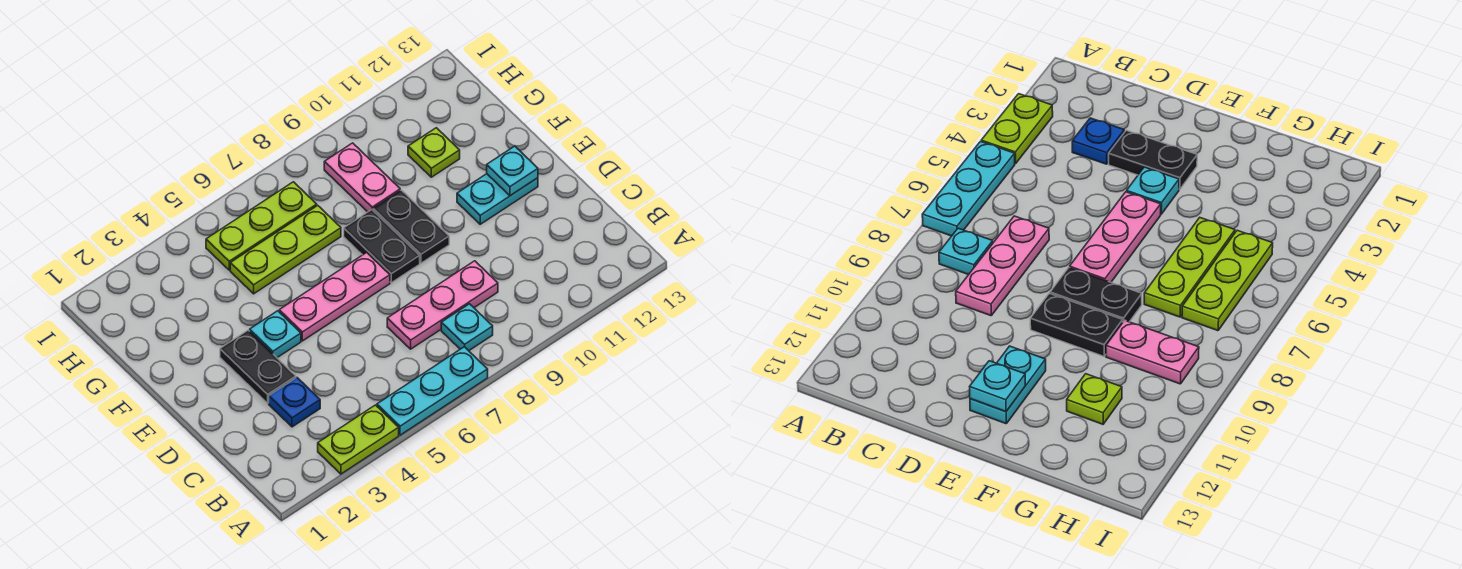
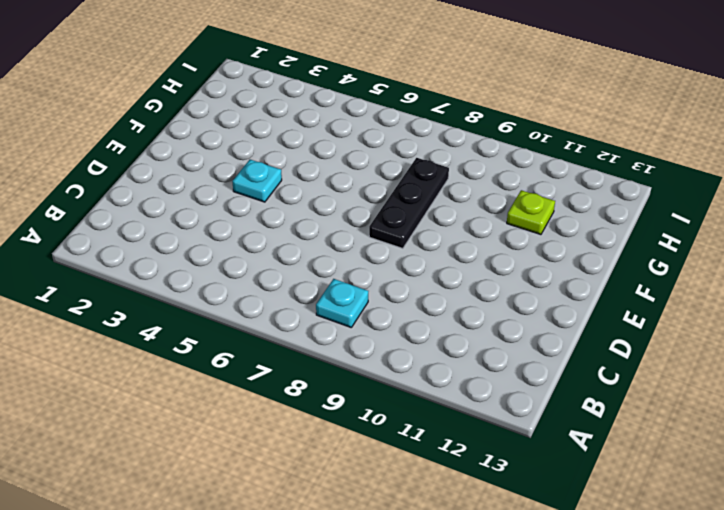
black plate E8:G8 level 1 -> black plate E8:F8 level 1
none -> lime plate A3:A4 level 1
none -> cyan plate A5:A7 level 1
none -> blue plate C3 level 1

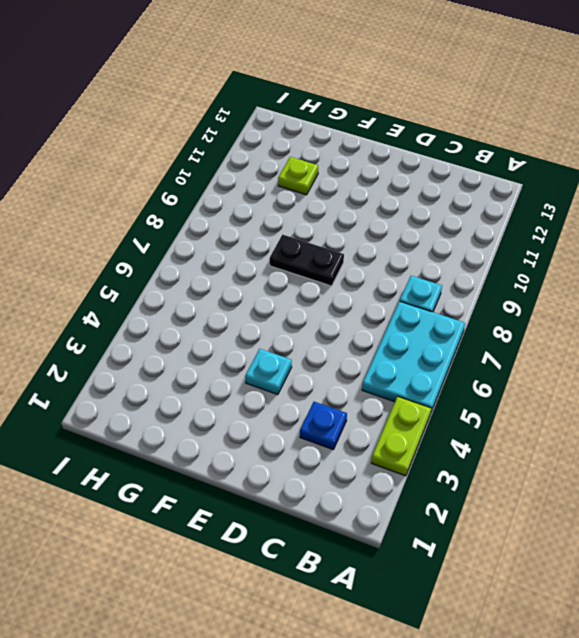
cyan plate A5:B7 level 1 -> cyan plate A5:A7 level 1
none -> pink plate C7:C9 level 1
none -> black plate D3:E3 level 1
none -> pink plate E5:E7 level 1

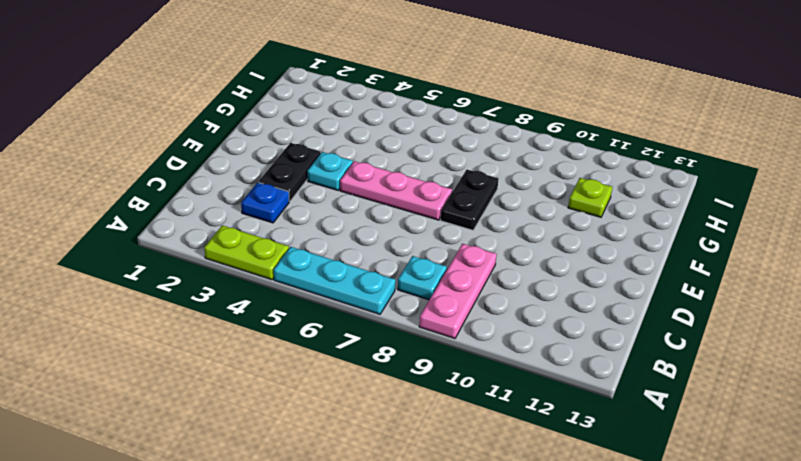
pink plate A9:C9 level 1 -> pink plate C7:C9 level 1
none -> black plate E9:F9 level 1
none -> cyan plate E11:E12 level 1
none -> lime plate G5:G7 level 1

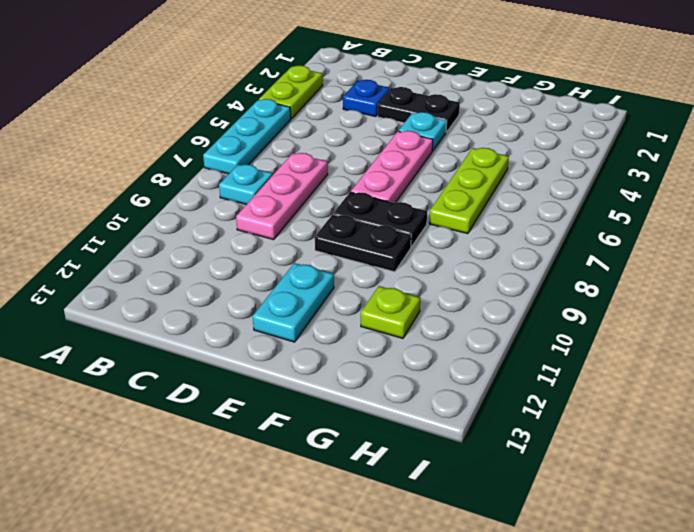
none -> pink plate G9:H9 level 1
none -> lime plate H5:H7 level 1
none -> cyan plate E12 level 2

